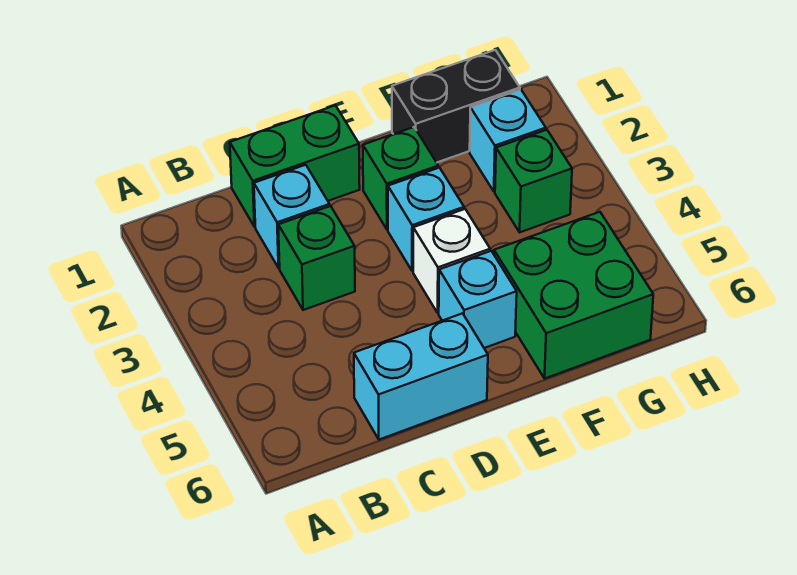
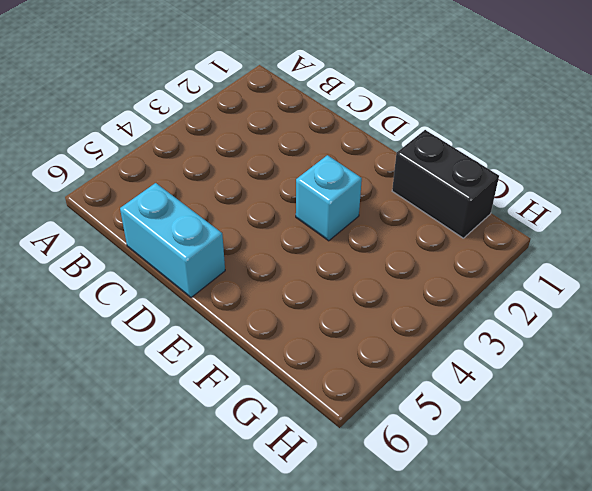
none -> green brick C1:D1 level 1
none -> cyan brick C2 level 1
none -> green brick C3 level 1

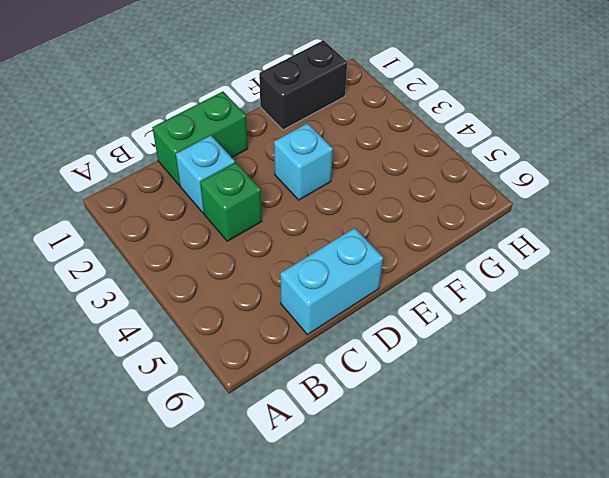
none -> green brick E2 level 1
none -> white brick E4 level 1
none -> cyan brick E5 level 1

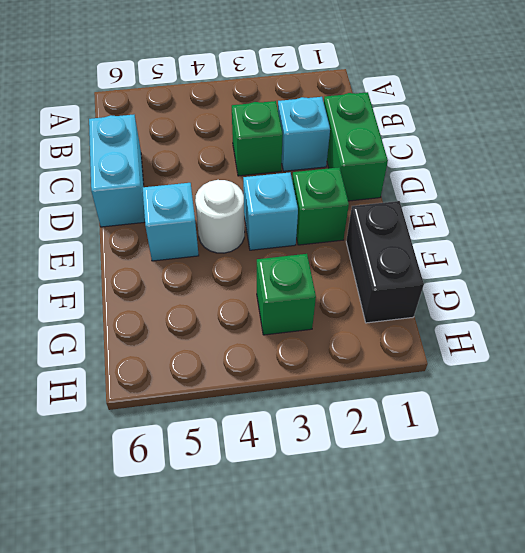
white round brick E4 level 1 -> white brick E4 level 1
none -> green brick F5:G6 level 1
none -> cyan brick G2 level 1

